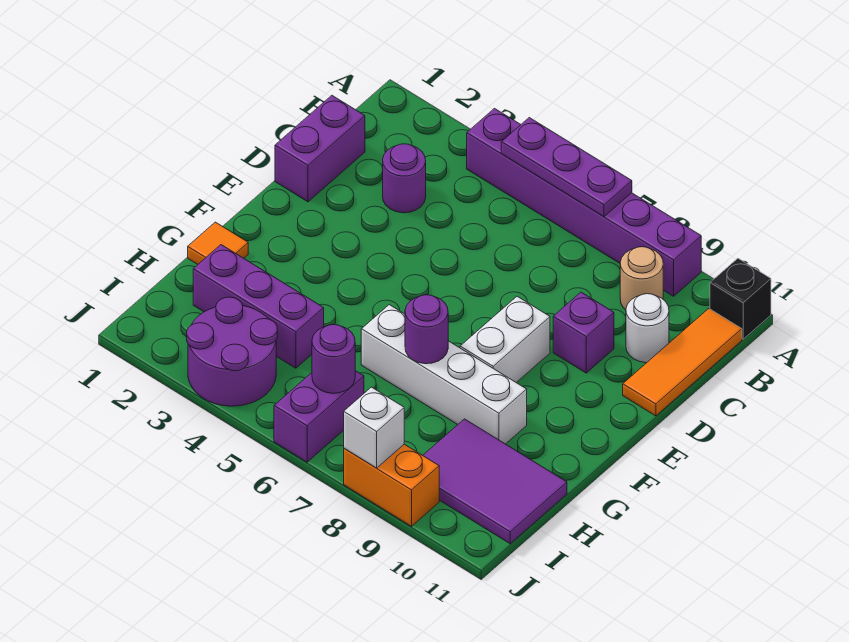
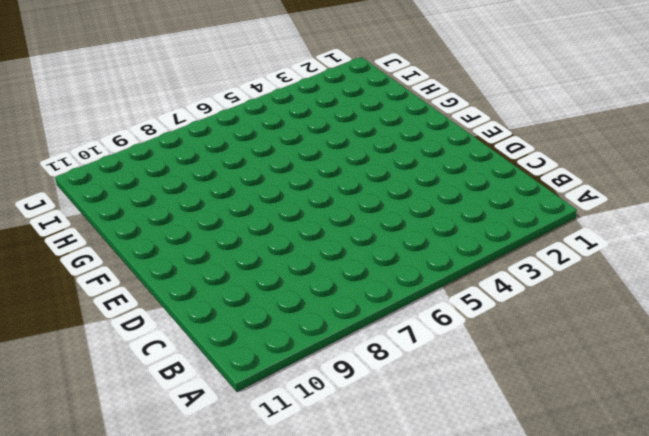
none -> purple brick A4:A9 level 1
none -> black brick A11 level 1
none -> tan round brick B9 level 1

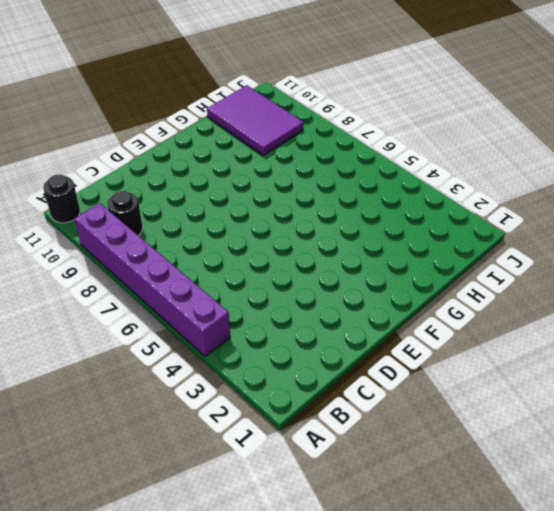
black round brick A11 level 1 -> black brick A11 level 1
black round brick B9 level 1 -> tan round brick B9 level 1
none -> orange tile B11:D11 level 1
none -> purple brick C1:D1 level 1
none -> purple round brick C3 level 1

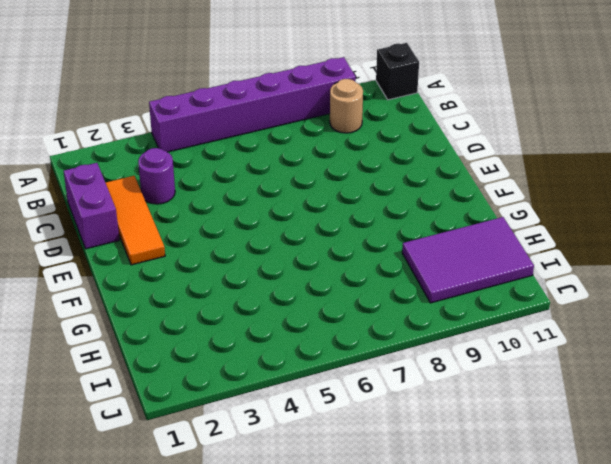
orange tile C2:E2 level 1 -> orange tile B11:D11 level 1
none -> white round brick C10 level 1
none -> purple brick D9 level 1
none -> white brick E8:F8 level 1

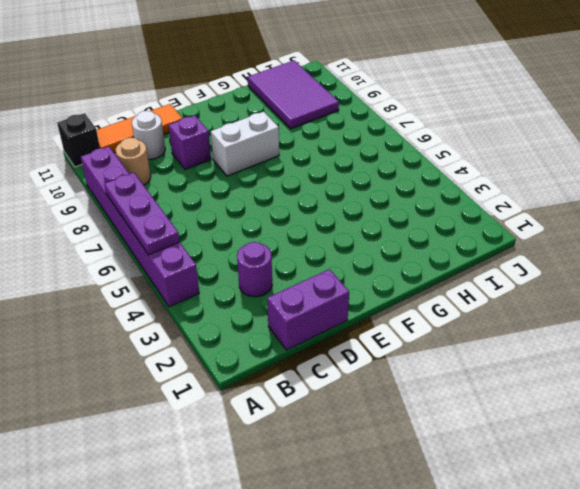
none -> orange tile G1 level 1
none -> white brick G6:G9 level 1
none -> purple brick H2:H4 level 1

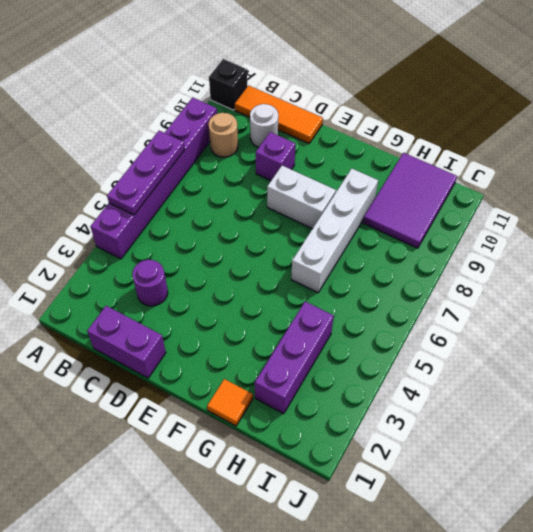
none -> purple round brick I3:J4 level 1
none -> purple brick I6:J6 level 1
none -> orange brick J8:J9 level 1

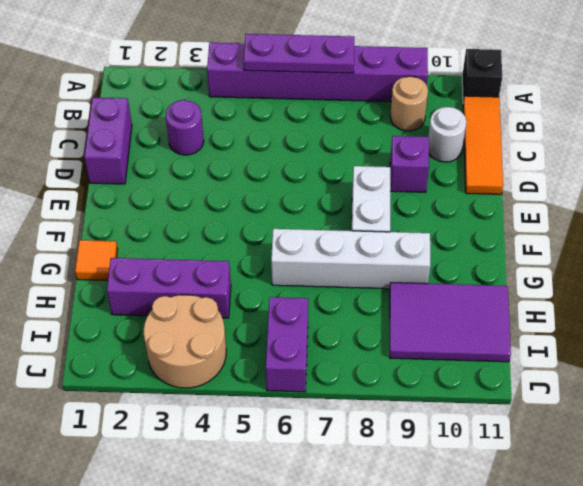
tan round brick I3:J4 level 1 -> purple round brick I3:J4 level 1
none -> orange brick J8:J9 level 1
none -> purple round brick G7 level 2
none -> purple round brick I6 level 2

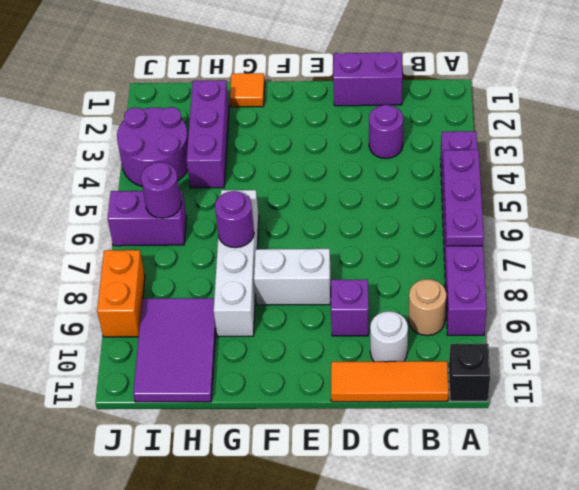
none -> white brick J8 level 2

